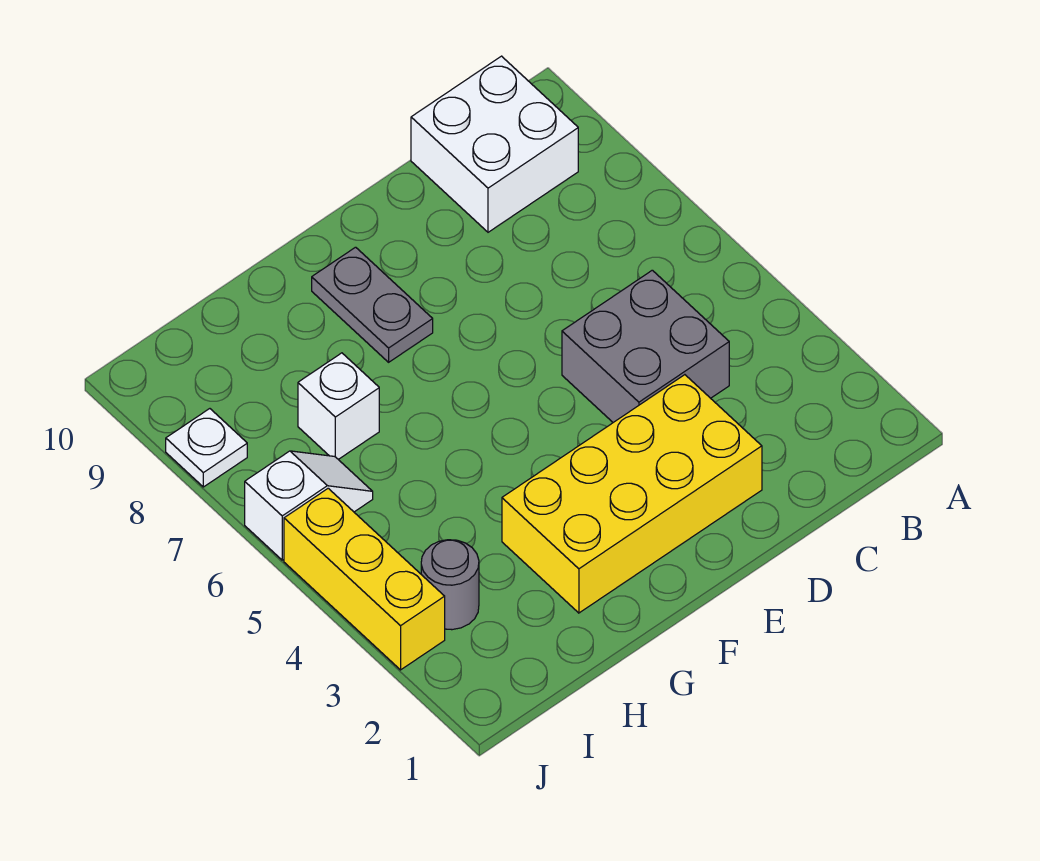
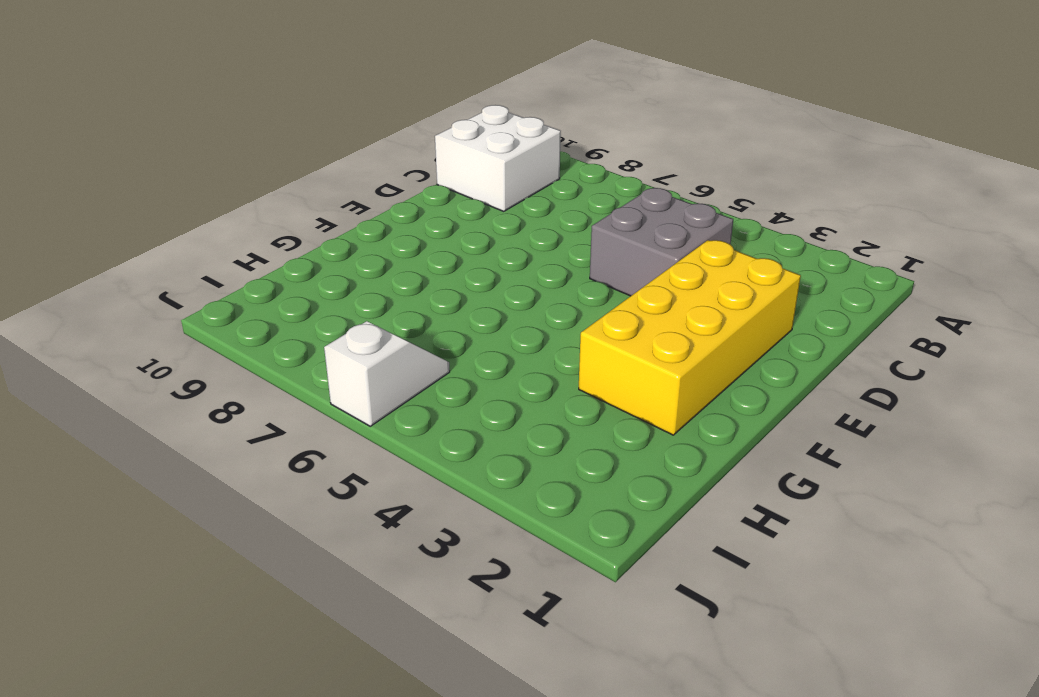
none -> grey plate F8:F9 level 1
none -> white brick H7 level 1

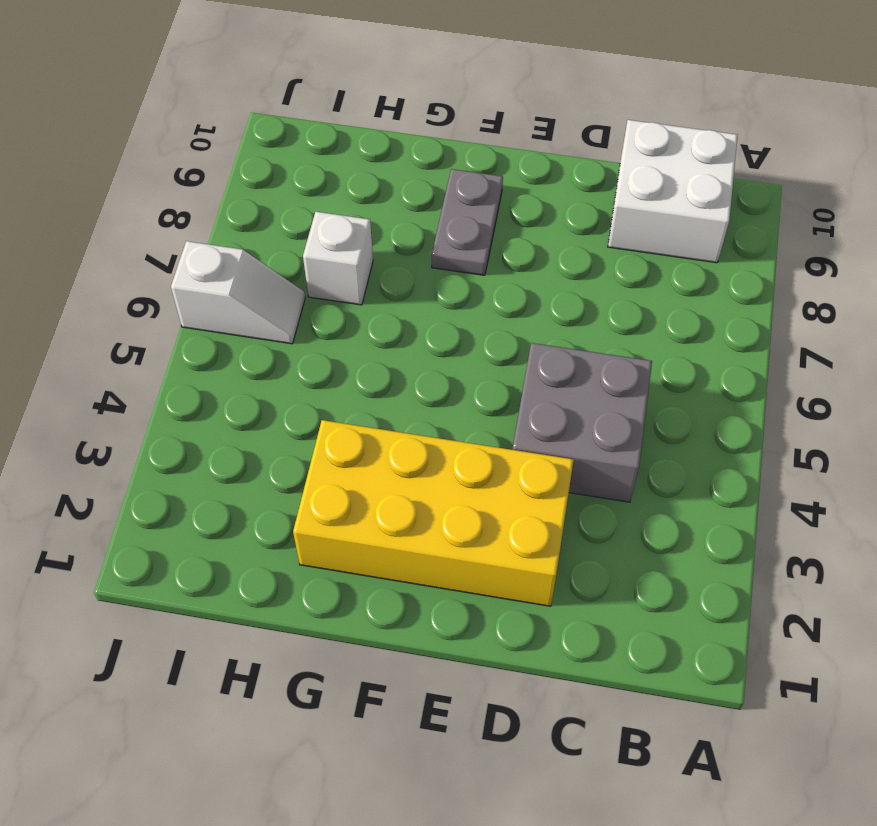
none -> grey round brick I3 level 1
none -> yellow brick J3:J5 level 1

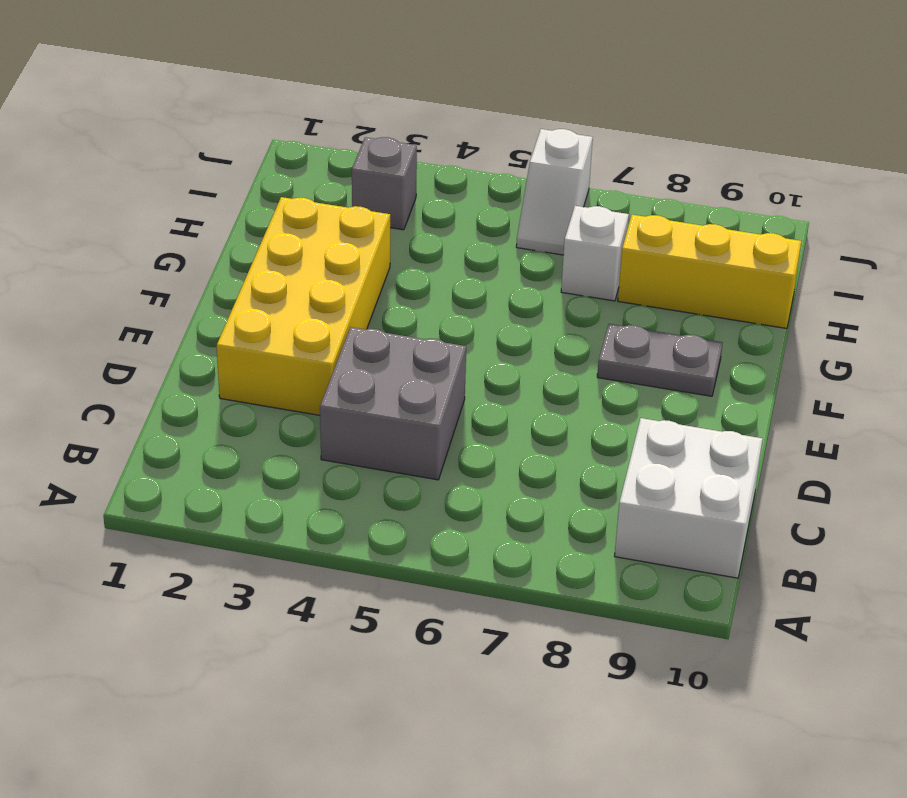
yellow brick H8:H10 level 1 -> yellow brick J3:J5 level 1
grey brick I3 level 1 -> grey round brick I3 level 1
none -> white plate J8 level 1

